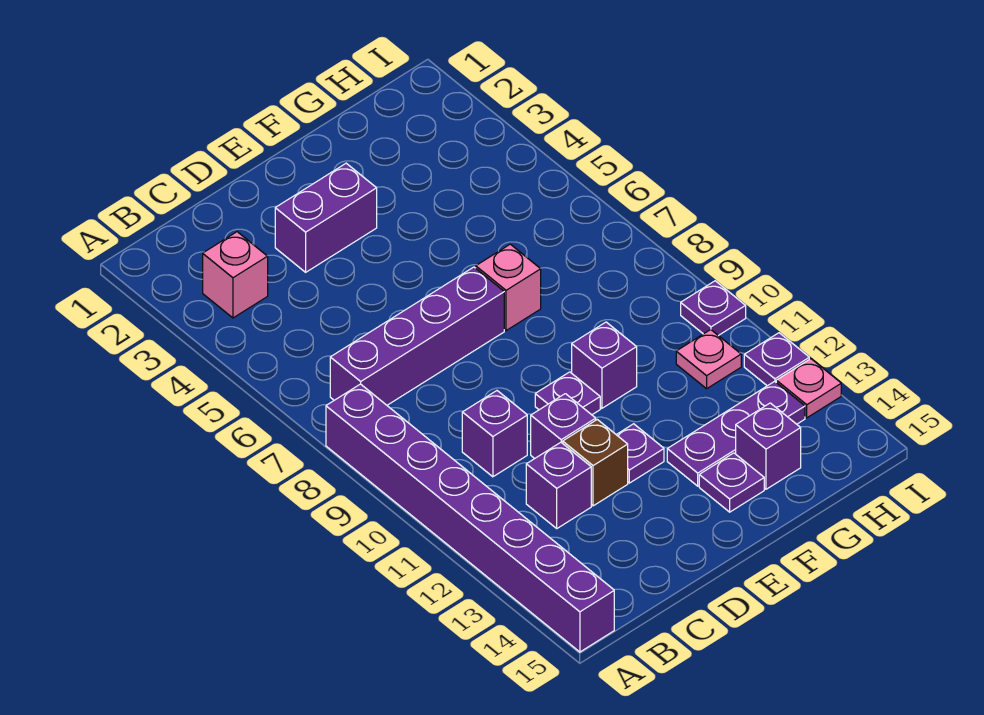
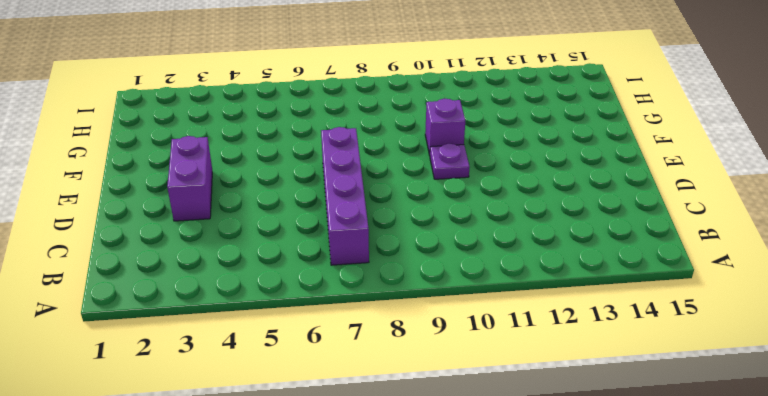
none -> purple brick A8:A15 level 1
none -> pink brick B3 level 1
none -> purple brick C10 level 1

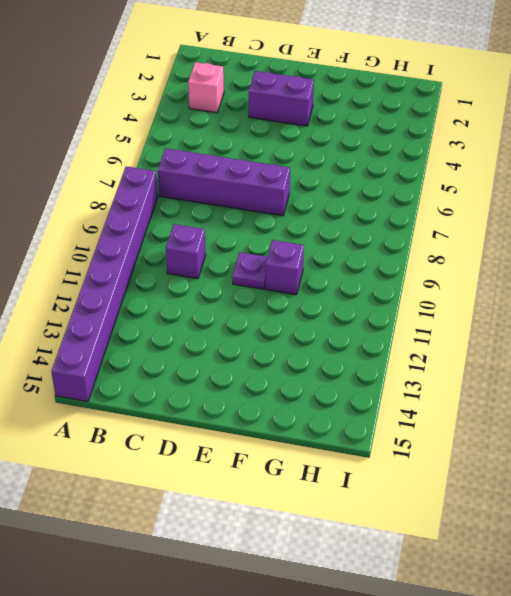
none -> purple brick C12 level 1
none -> purple brick D11 level 1
none -> brown brick D12 level 1

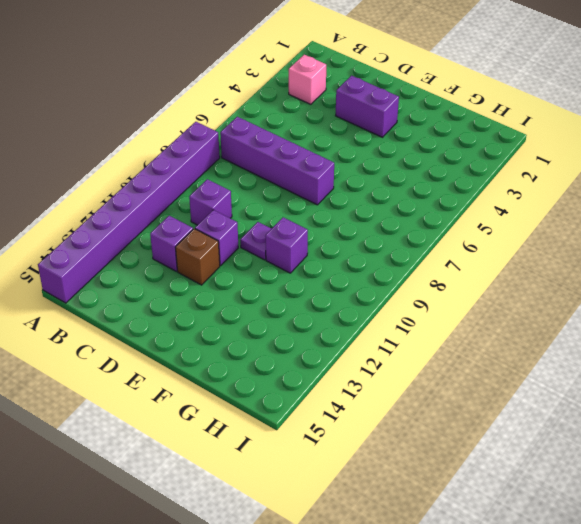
none -> purple plate E12 level 1
none -> pink brick F7 level 1
none -> purple plate F13:H13 level 1

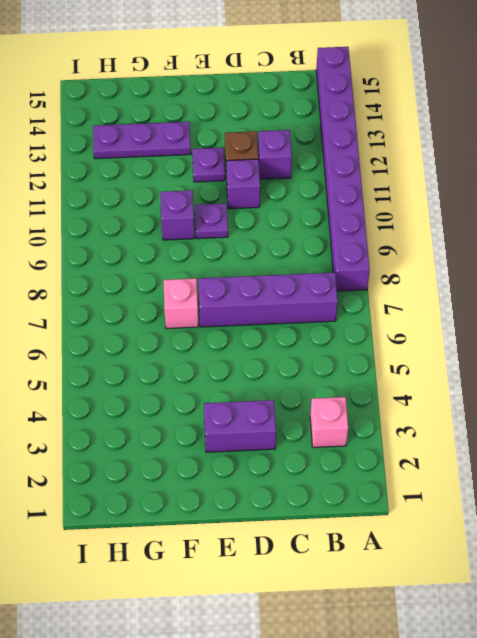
none -> purple brick C10 level 1
none -> purple plate F14 level 1
none -> purple brick G14 level 1

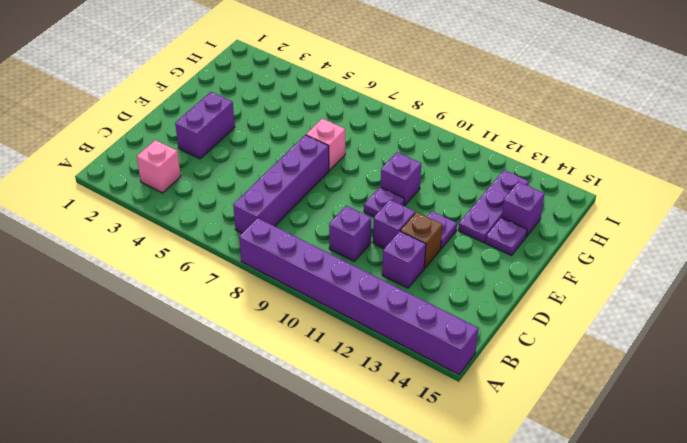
none -> pink plate H11 level 1
none -> purple plate I10 level 1
none -> purple plate I12 level 1

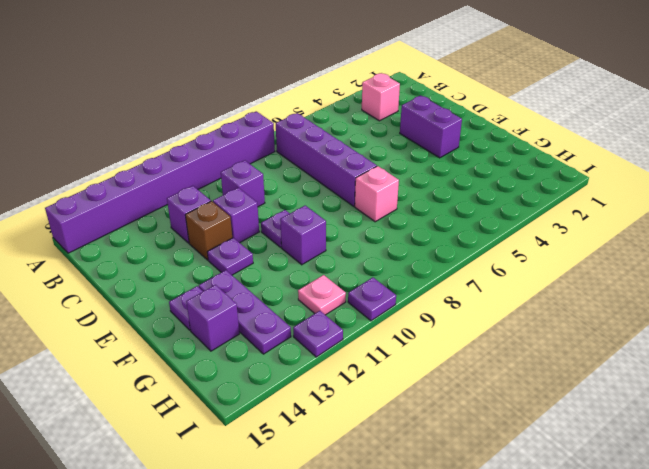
none -> pink plate I13 level 1

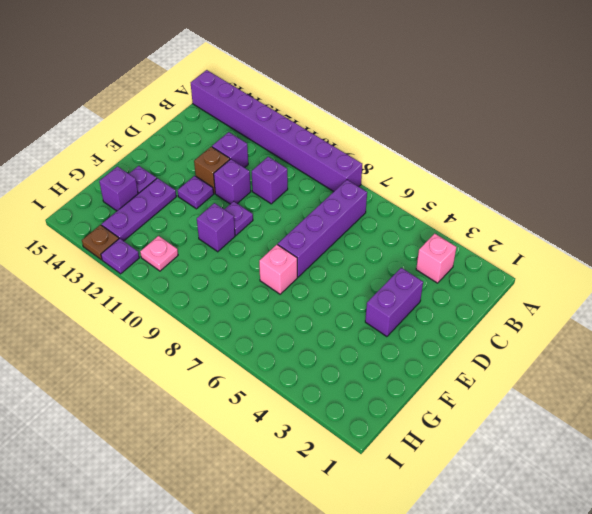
brown plate I13 level 1 -> pink plate I13 level 1
none -> purple plate I10 level 1

